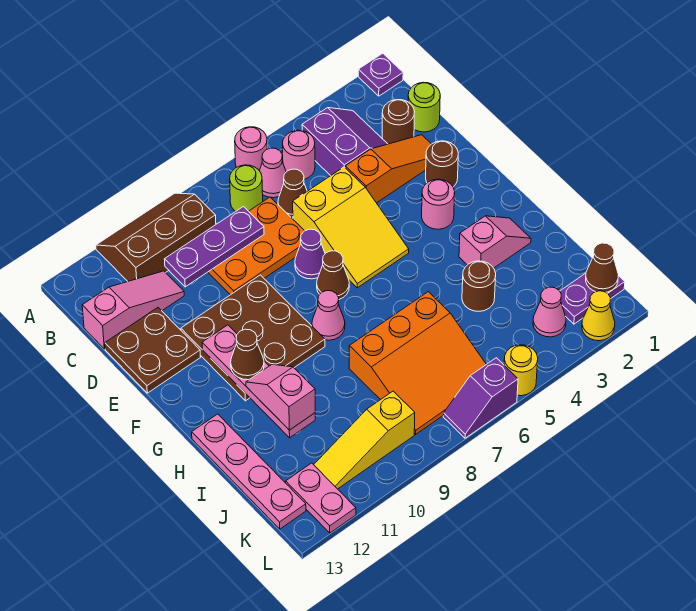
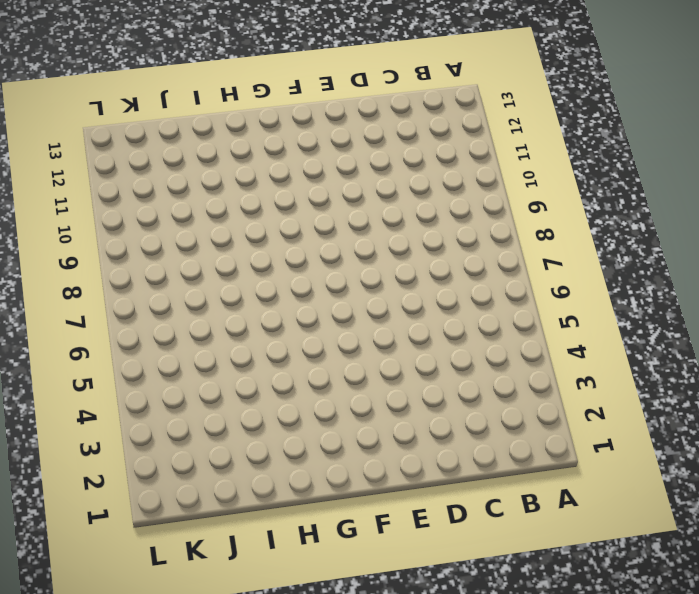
none -> purple plate A1 level 1
none -> pink round brick A6 level 1
none -> brown slope A9:B11 level 1 top B
none -> purple slope B3:C4 level 1 top 4

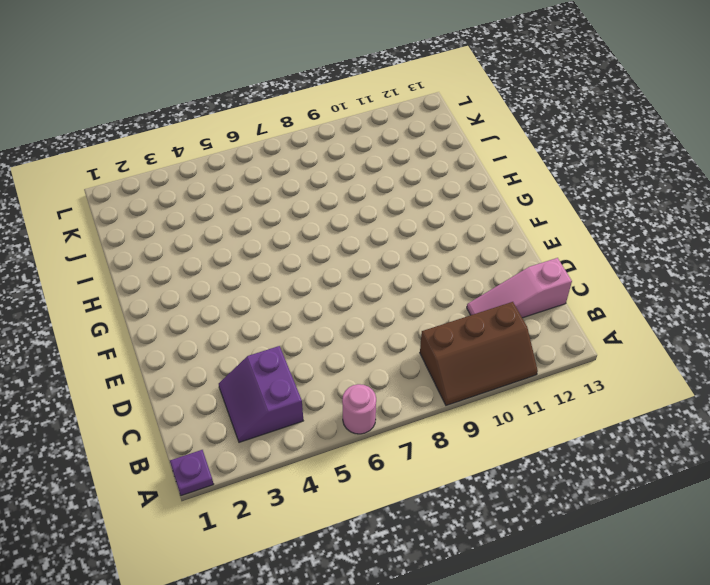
none -> pink round brick B5 level 1
none -> pink cone B6 level 1
none -> lime round brick B7 level 1
none -> lime round brick C1 level 1

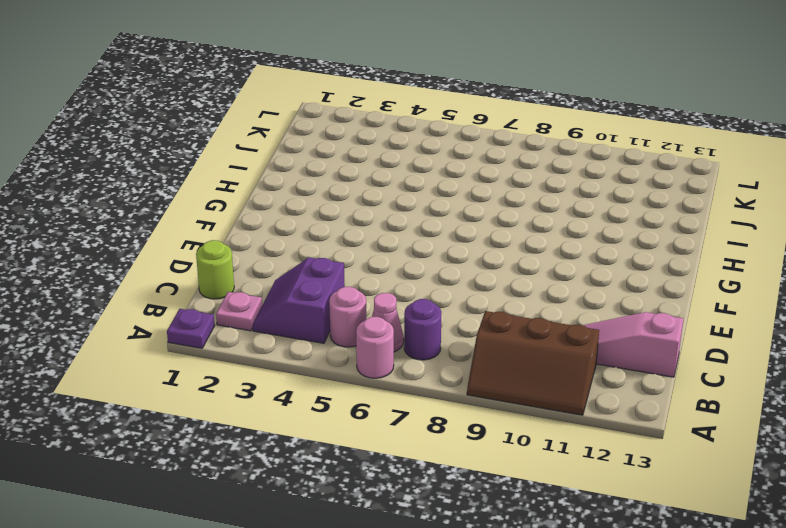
pink plate B2 level 1 -> none
purple round brick B7 level 1 -> lime round brick B7 level 1
none -> brown round brick C2 level 1
none -> brown cone C6 level 1
none -> orange plate C7:D9 level 1
none -> orange slope D2:D4 level 1 top 4

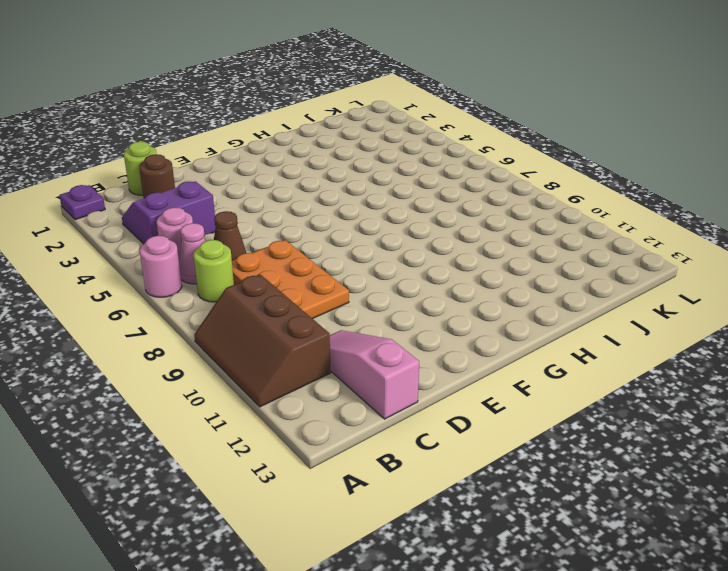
none -> orange slope D2:D4 level 1 top 4
none -> yellow slope D5:F6 level 1 top D
none -> brown plate D12:E13 level 1
none -> brown round brick E2 level 1

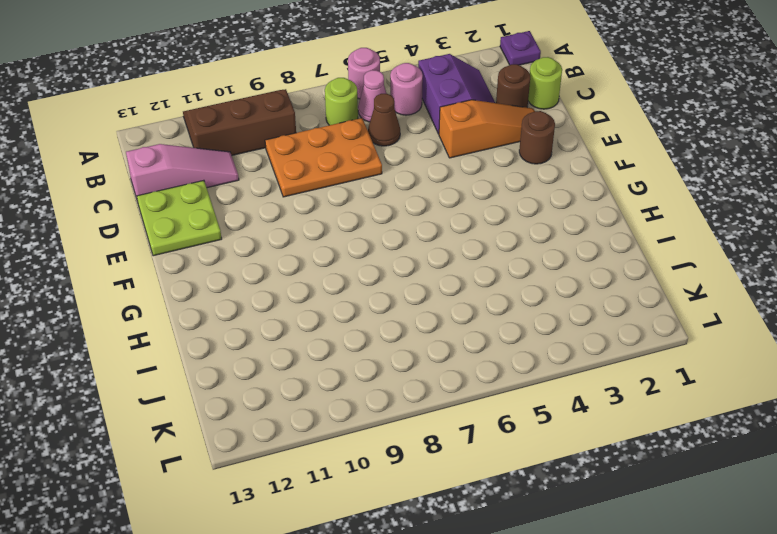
lime plate D12:E13 level 1 -> brown plate D12:E13 level 1
none -> yellow slope D5:F6 level 1 top D
none -> purple cone E7 level 1
none -> brown plate E9:G11 level 1
none -> pink round brick F3 level 1

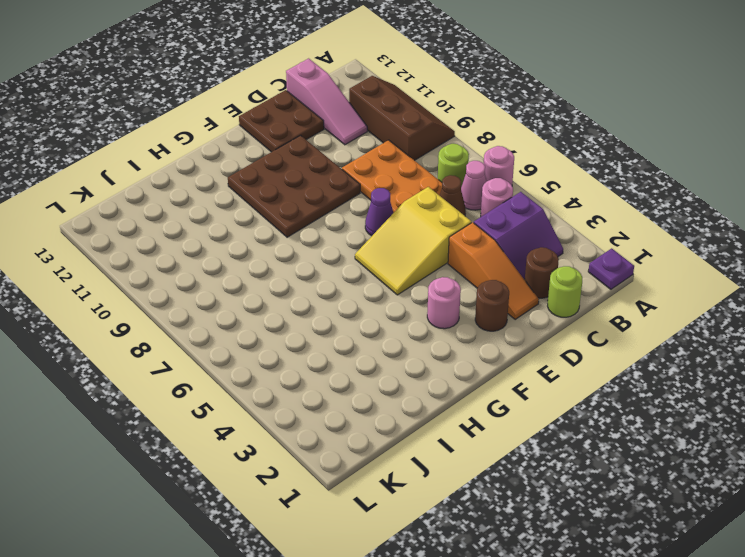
none -> brown cone F7 level 1
none -> pink cone G8 level 1
none -> pink slope H2:H3 level 1 top 3
none -> pink plate H13:K13 level 1

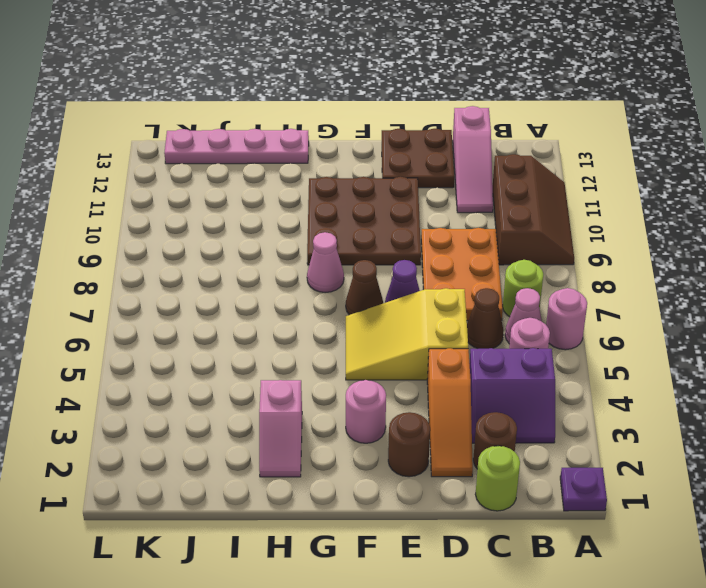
none -> brown round brick I4 level 1
none -> orange slope I6:K8 level 1 top I
none -> purple plate K1:K2 level 1
none -> pink cone K3 level 1

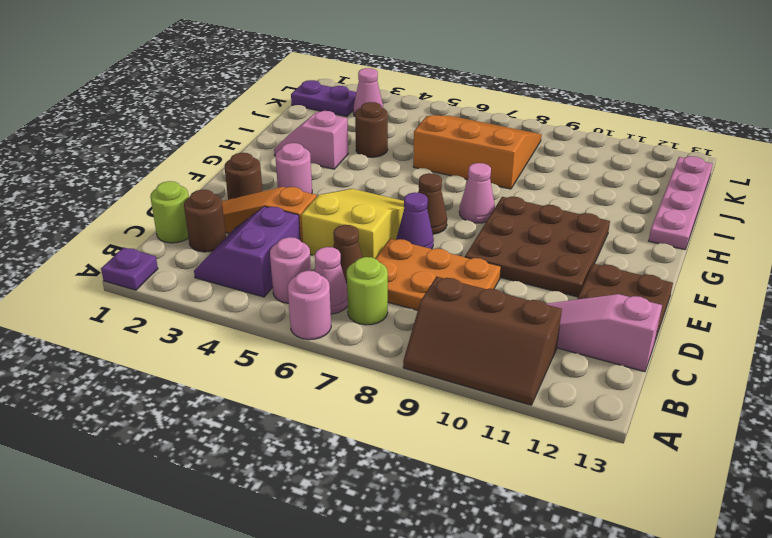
none -> yellow slope K9:K11 level 1 top 9
none -> pink plate K12:L12 level 1
none -> yellow cone L2 level 1
none -> yellow round brick L5 level 1

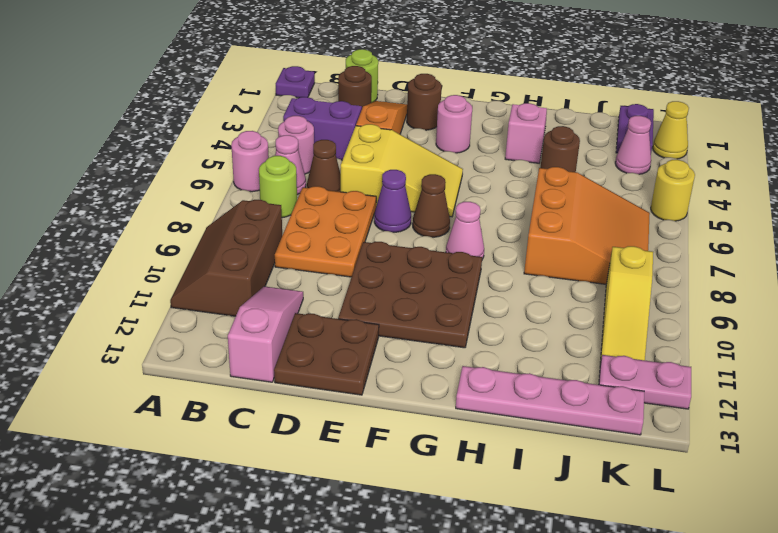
none -> purple slope L6:L7 level 1 top 6
none -> purple plate C8:C10 level 2
none -> pink plate F11:I11 level 2
none -> brown cone K1 level 2

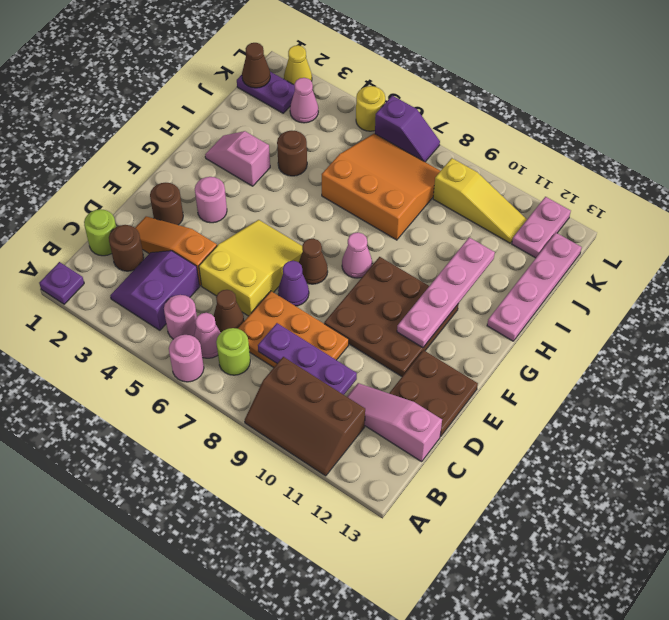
none -> brown cone G11 level 3
none -> pink slope H11:I11 level 3 top I

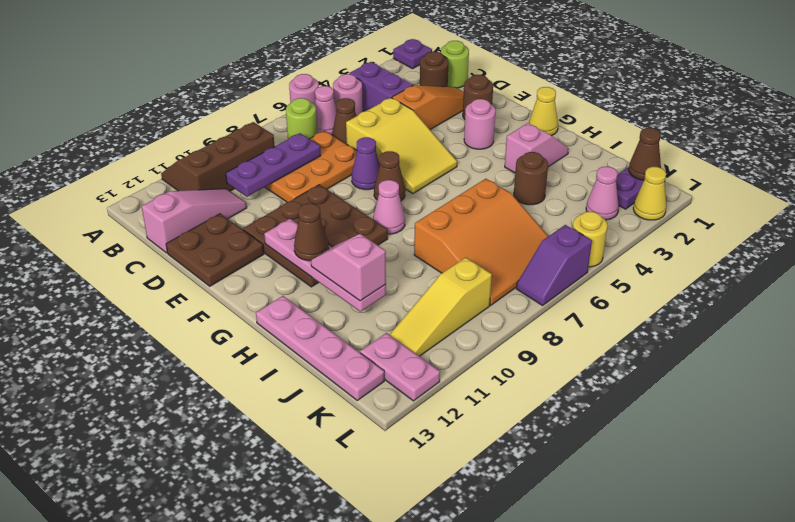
yellow cone G1 level 1 -> none

